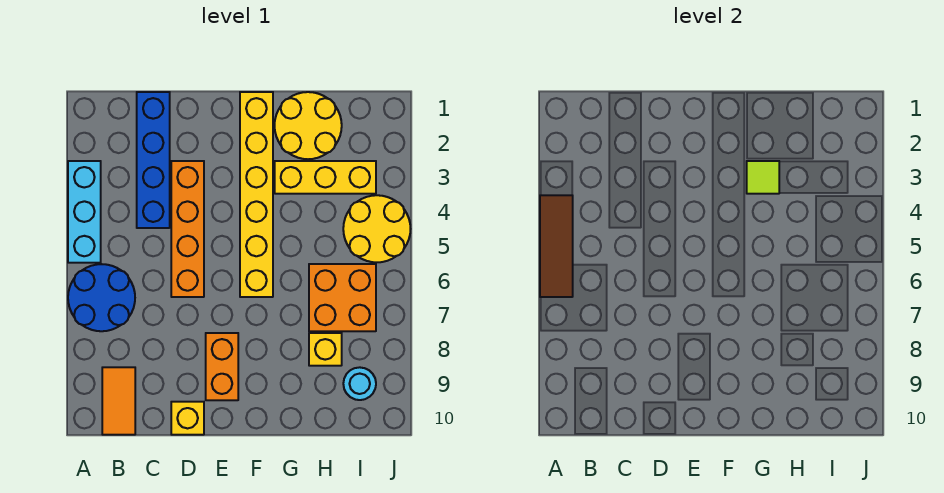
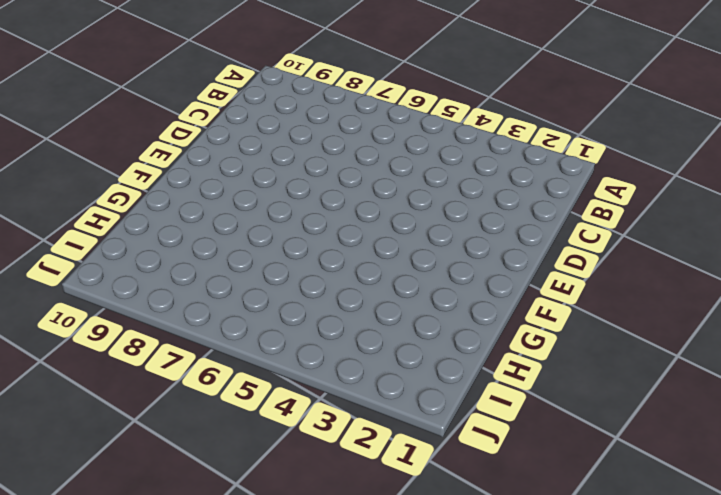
none -> cyan brick A3:A5 level 1
none -> blue round brick A6:B7 level 1
none -> orange tile B9:B10 level 1

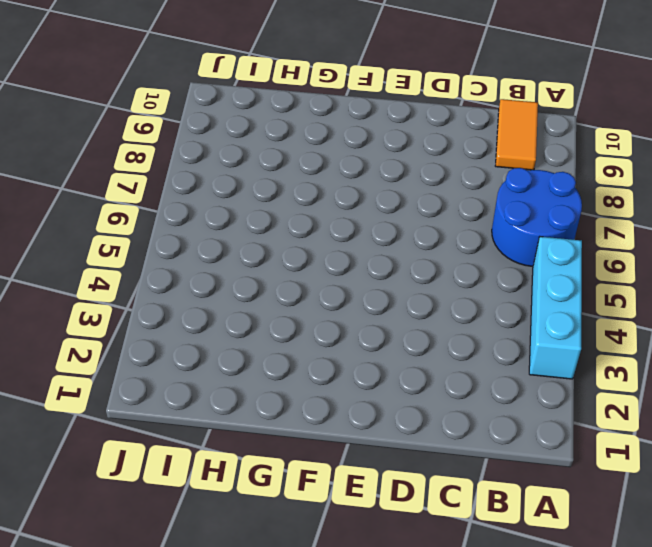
none -> blue brick C1:C4 level 1
none -> orange brick D3:D6 level 1
none -> yellow brick D10 level 1

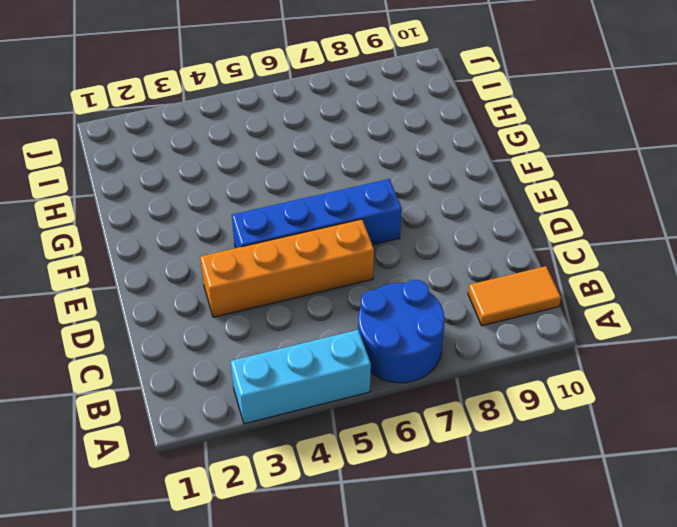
blue brick E4:E7 level 1 -> blue brick C1:C4 level 1
none -> yellow brick D10 level 1
none -> orange brick E8:E9 level 1
none -> yellow brick F1:F6 level 1

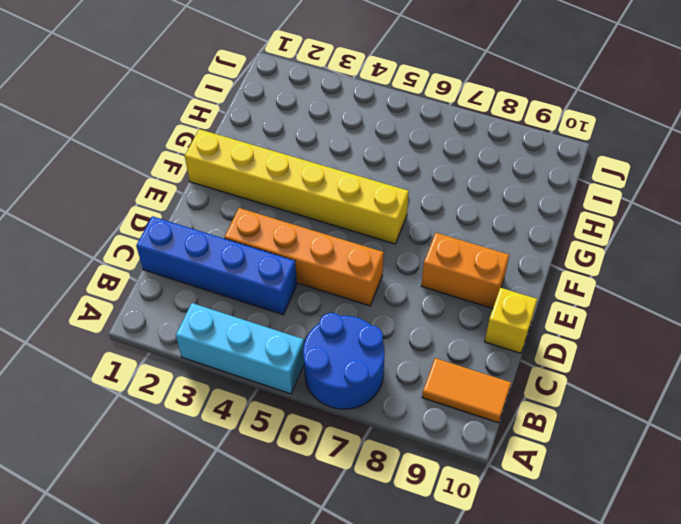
none -> yellow round brick G1:H2 level 1
none -> yellow brick G3:I3 level 1
none -> orange brick H6:I7 level 1

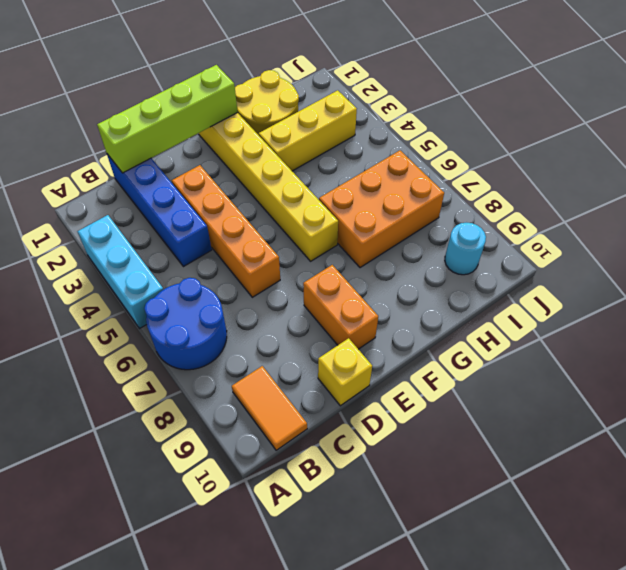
lime brick C1:F1 level 2 -> none
orange brick G6:I7 level 1 -> orange brick H6:I7 level 1
none -> yellow brick H8 level 1
none -> yellow round brick I4:J5 level 1
none -> brown tile A4:A6 level 2

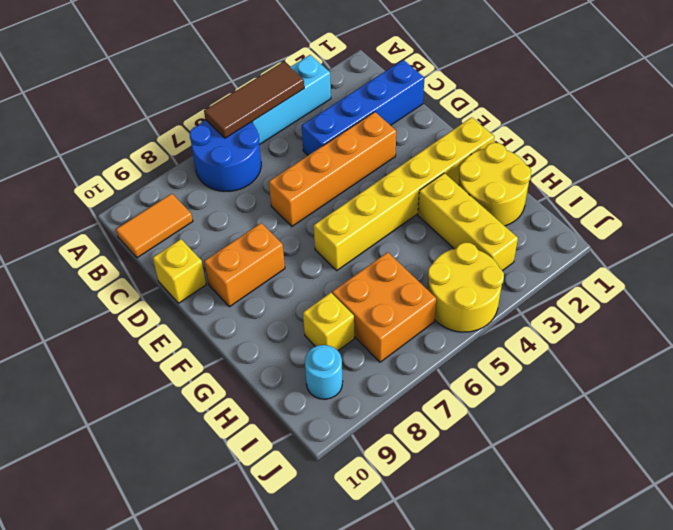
none -> lime tile G3 level 2

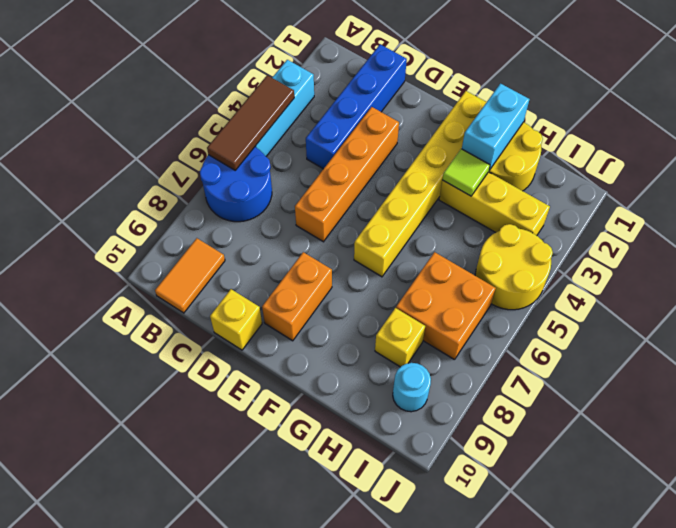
cyan brick G1:G2 level 2 -> none

